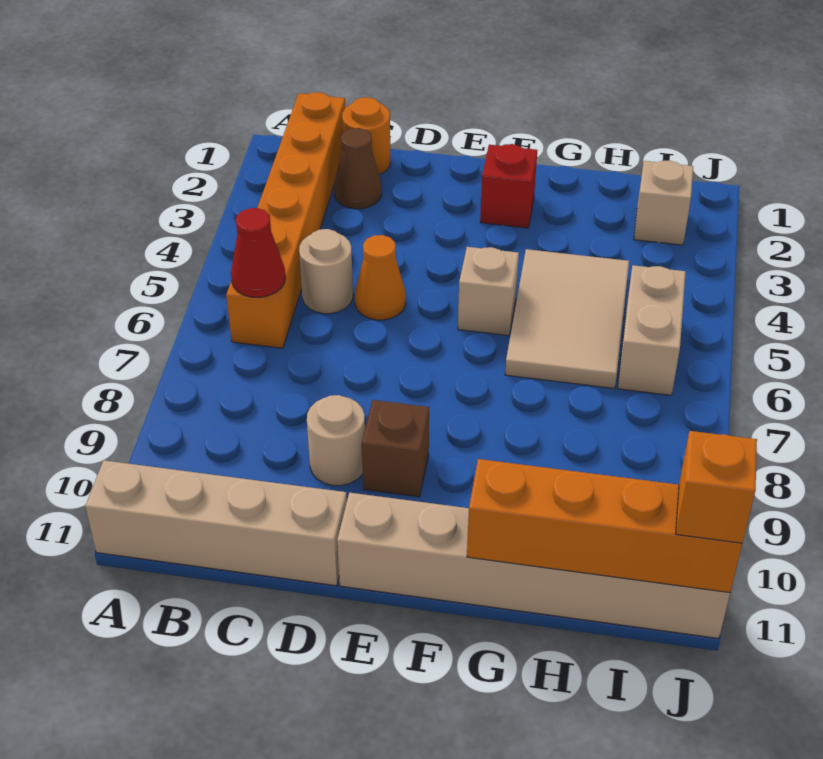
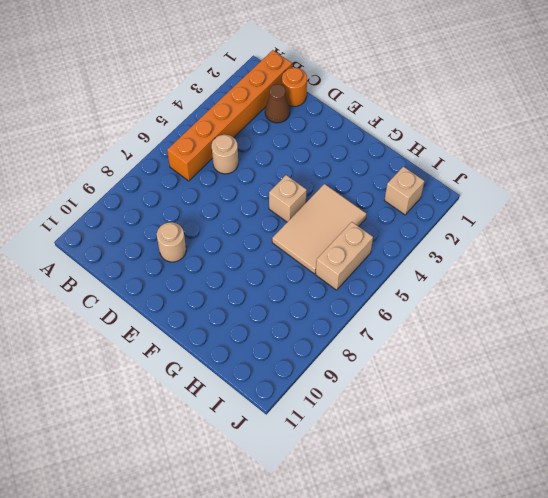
none -> tan brick A11:D11 level 1
none -> orange cone D5 level 1
none -> brown brick E9 level 1

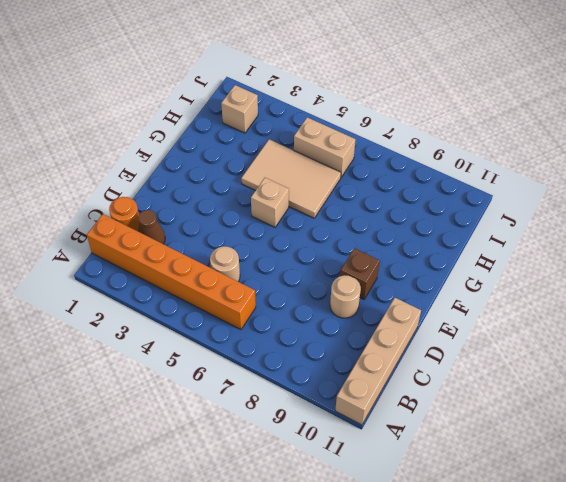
none -> orange cone D5 level 1
none -> tan brick E11:J11 level 1
none -> red brick F2 level 1

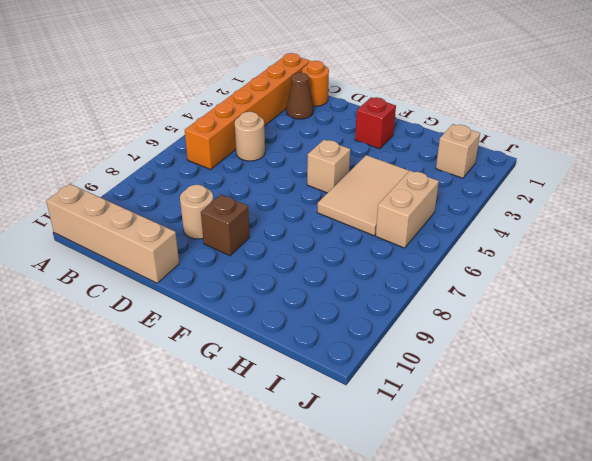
none -> orange cone D5 level 1
none -> tan brick E11:J11 level 1
none -> red cone B6 level 2

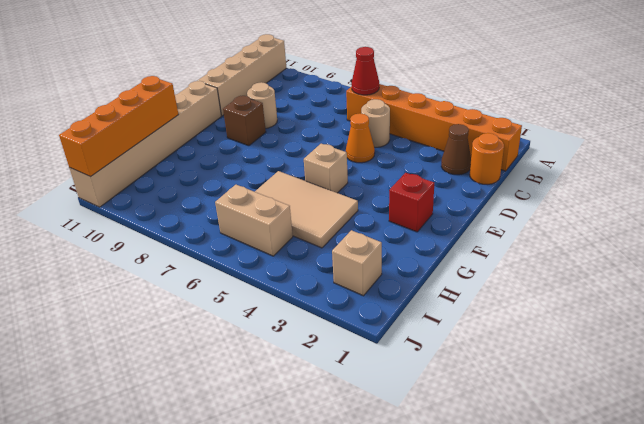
none -> orange brick J11 level 3

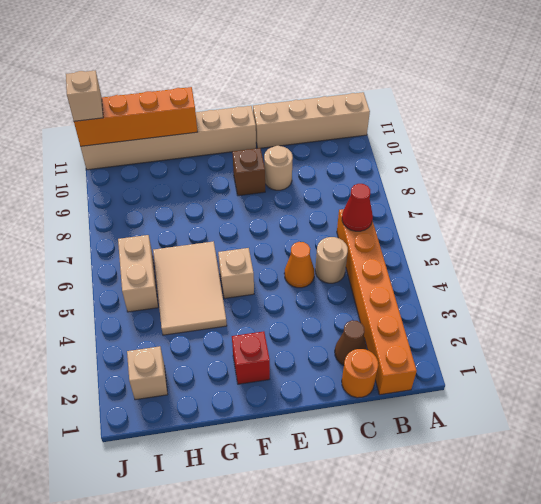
tan brick J11 level 3 -> orange brick J11 level 3

